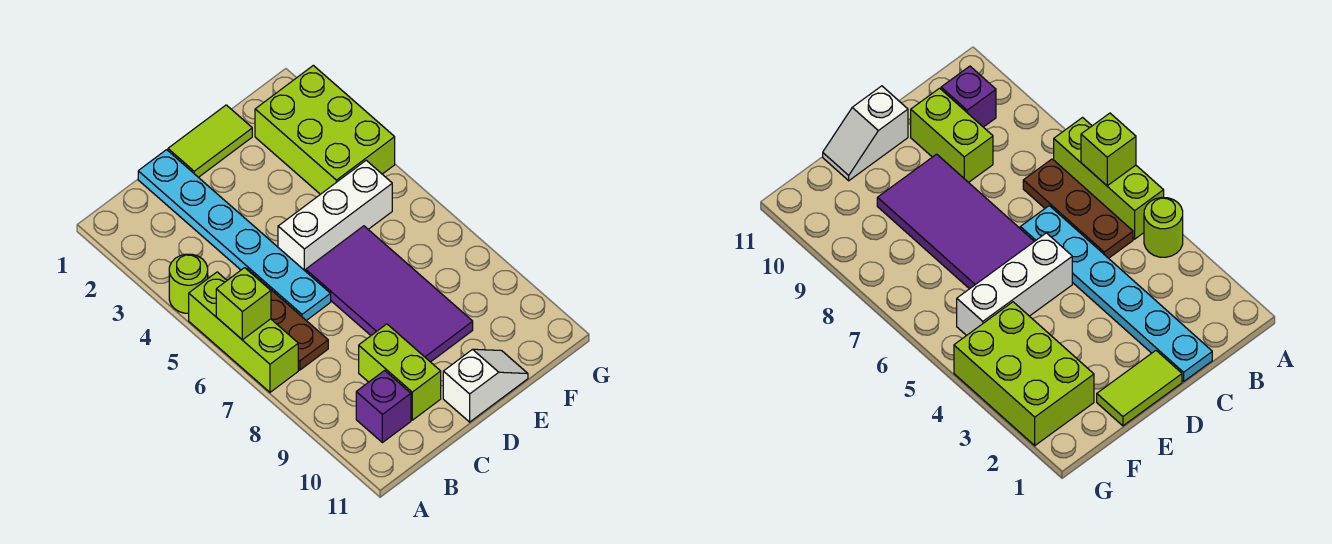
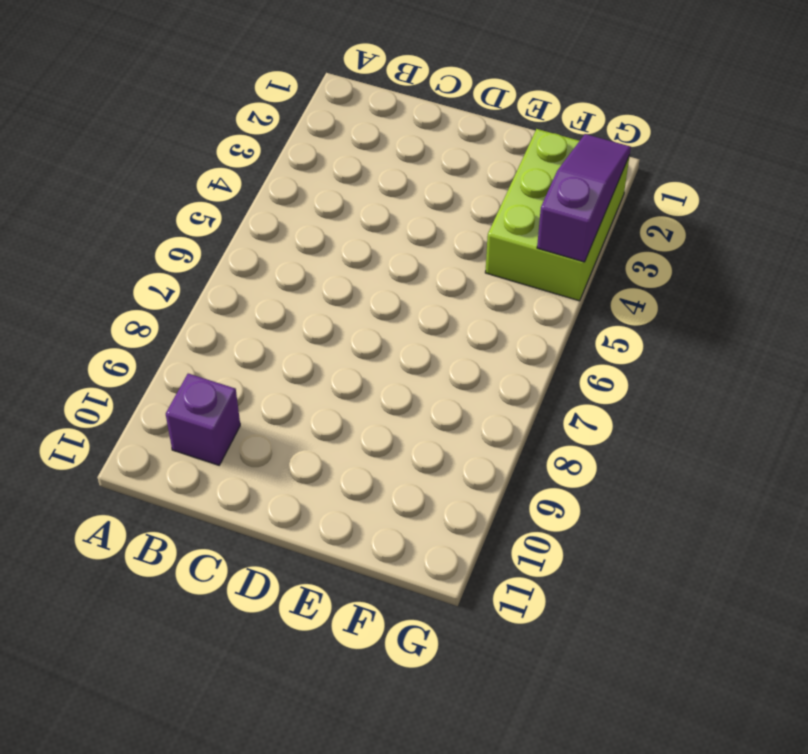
purple slope G2:G4 level 2 top 4 -> none
none -> lime round brick A4 level 1
none -> lime brick A5:A7 level 1
none -> brown plate B5:B7 level 1

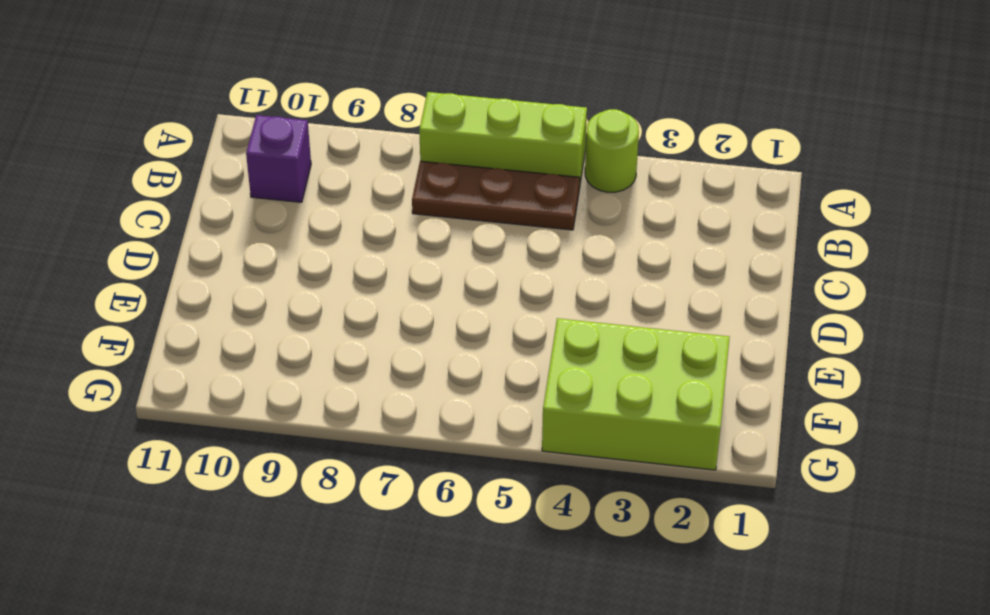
none -> cyan plate C1:C6 level 1
none -> lime brick C9:C10 level 1
none -> lime tile D1:E1 level 1

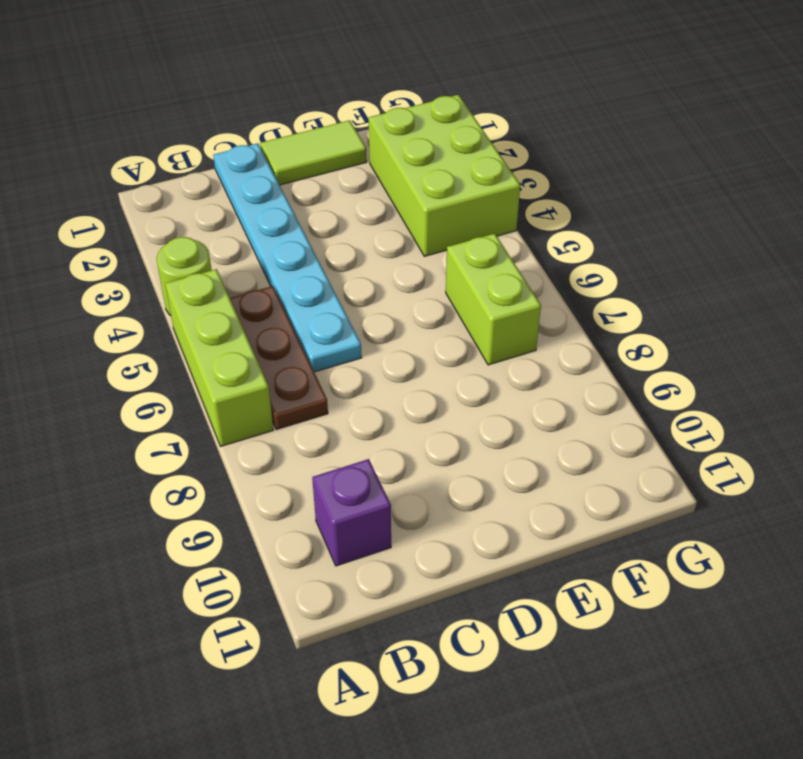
lime brick F6:F7 level 1 -> lime brick C9:C10 level 1
none -> white brick D5:F5 level 1
none -> purple tile D6:E9 level 1
none -> white slope D11:E11 level 1 top D

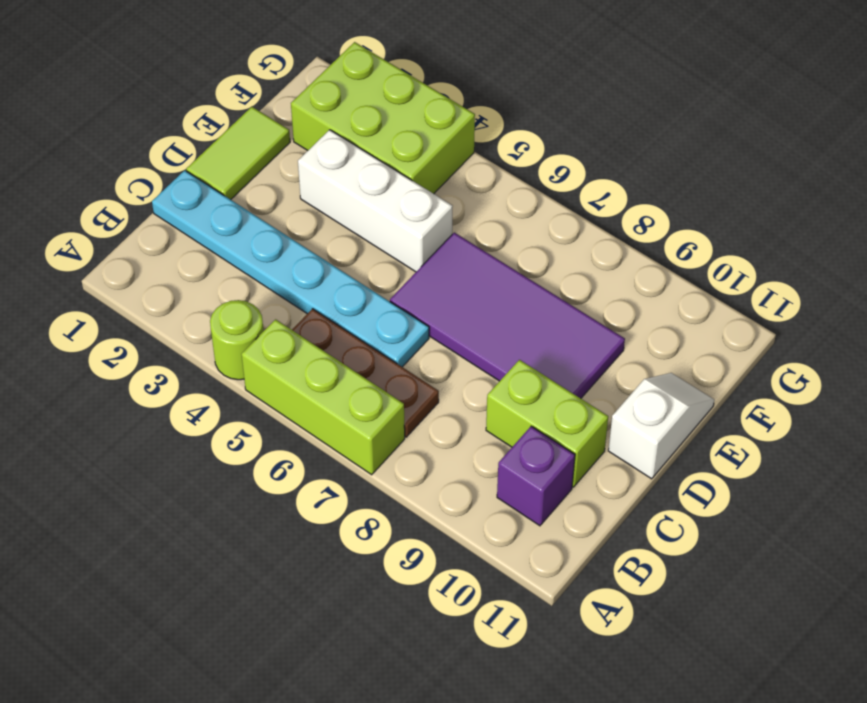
white brick E3:E5 level 1 -> white brick D5:F5 level 1
none -> lime brick A6 level 2

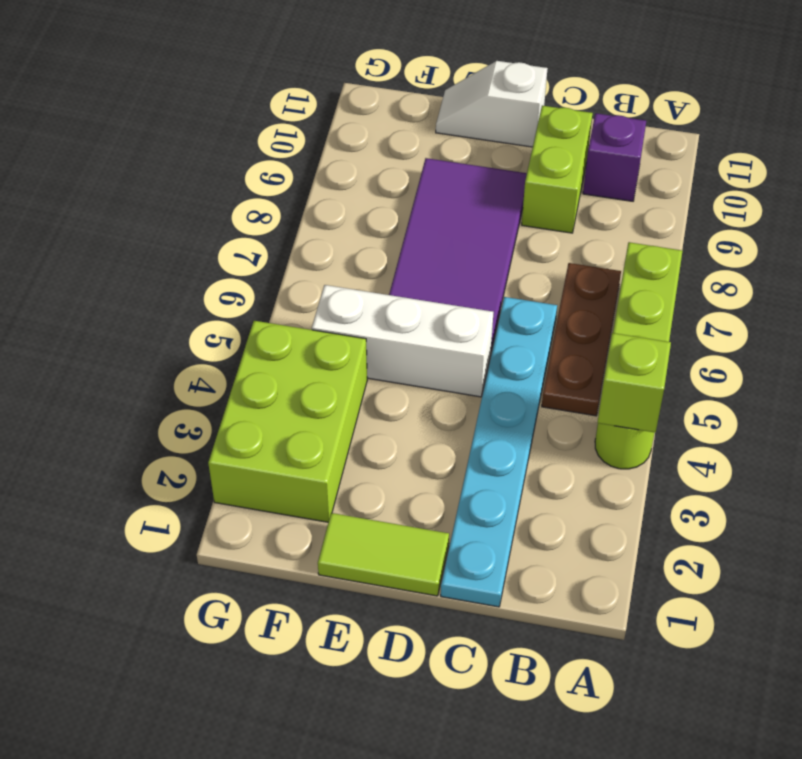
lime brick A4 level 2 -> lime brick A6 level 2

